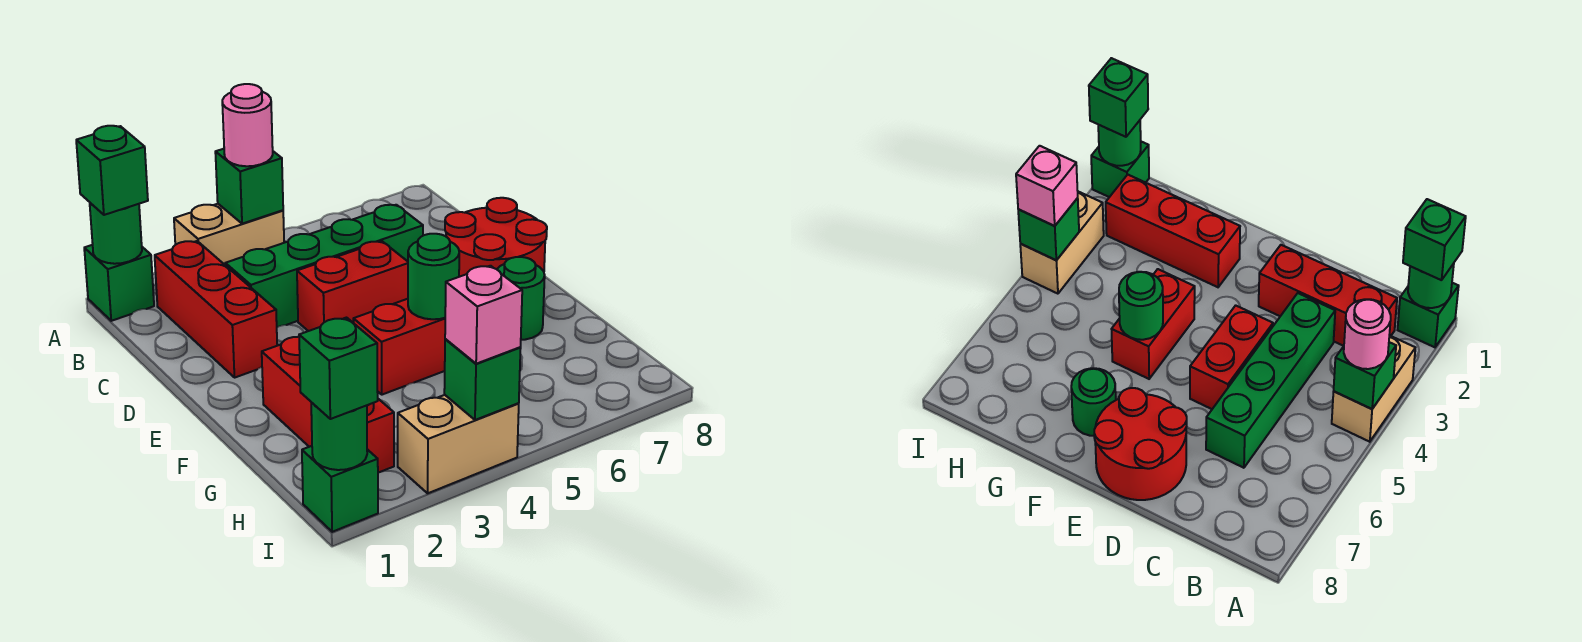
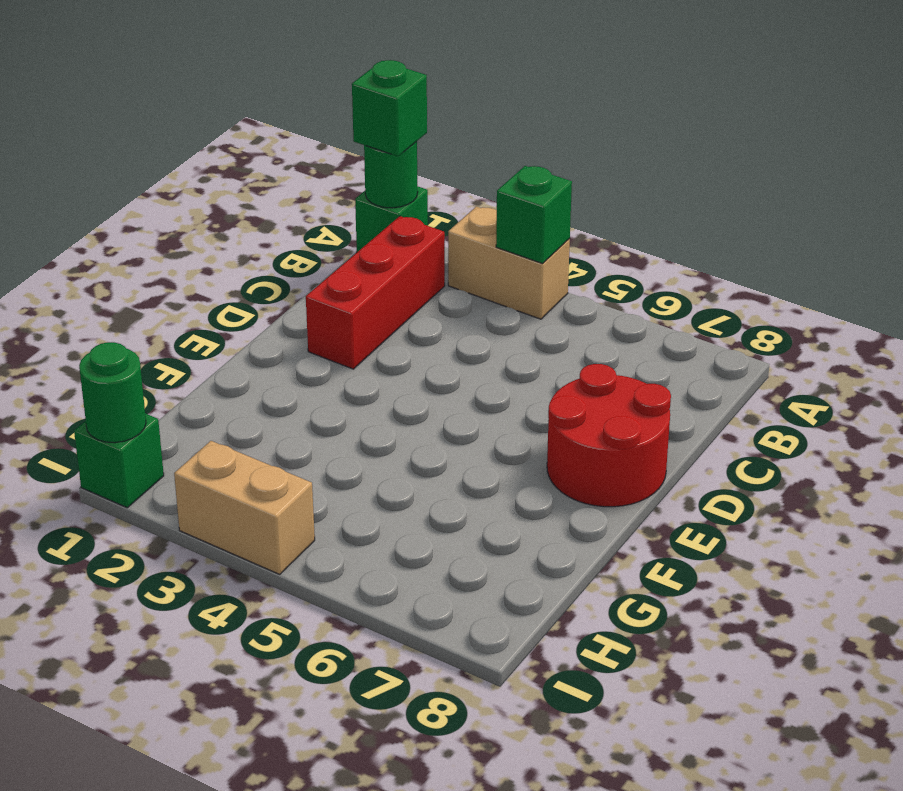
none -> green brick C3:C6 level 1
none -> red brick D4:D5 level 1
none -> red brick F2:H2 level 1

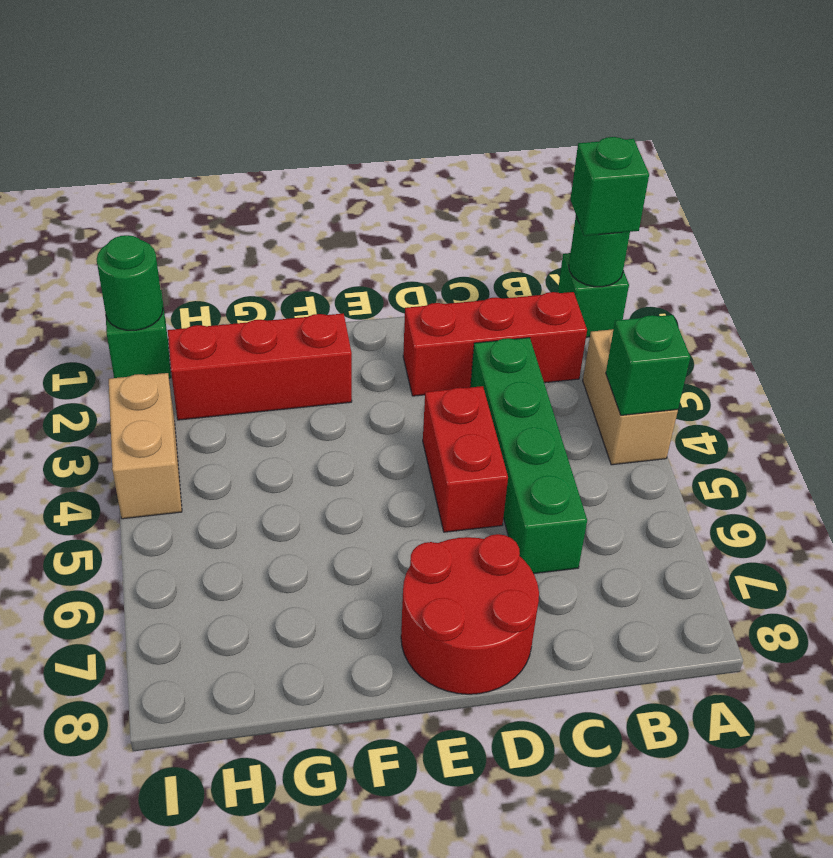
none -> red brick F4:F5 level 1
none -> green round brick F7 level 1
none -> green round brick F5 level 2

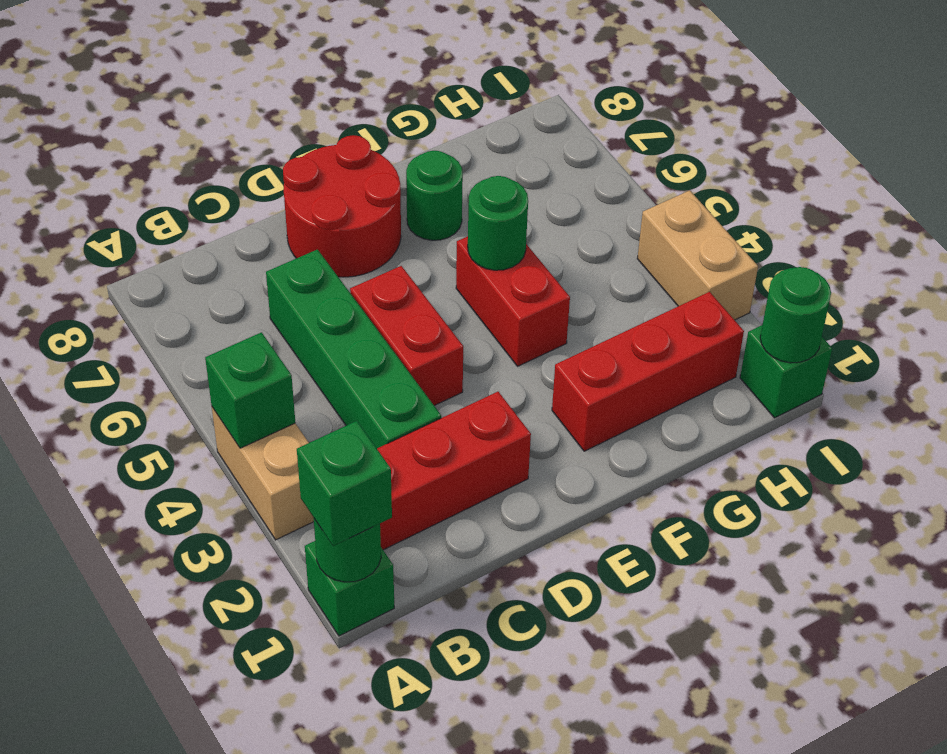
none -> green brick I4 level 2
none -> pink round brick A4 level 3
none -> green brick I1 level 3

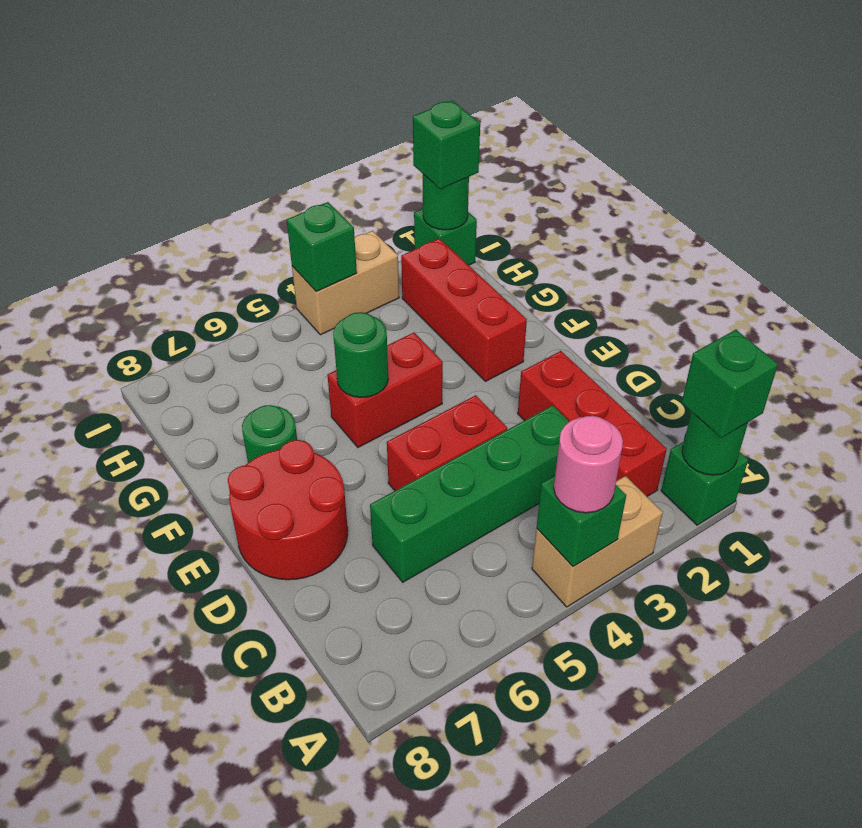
none -> pink brick I4 level 3

